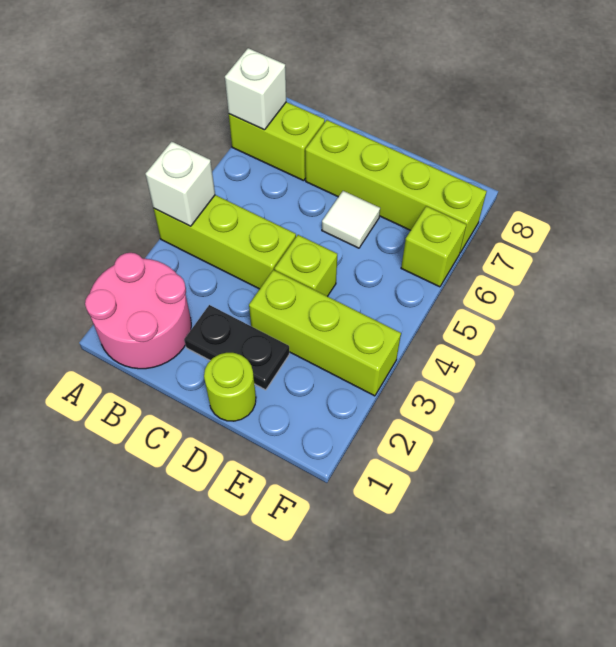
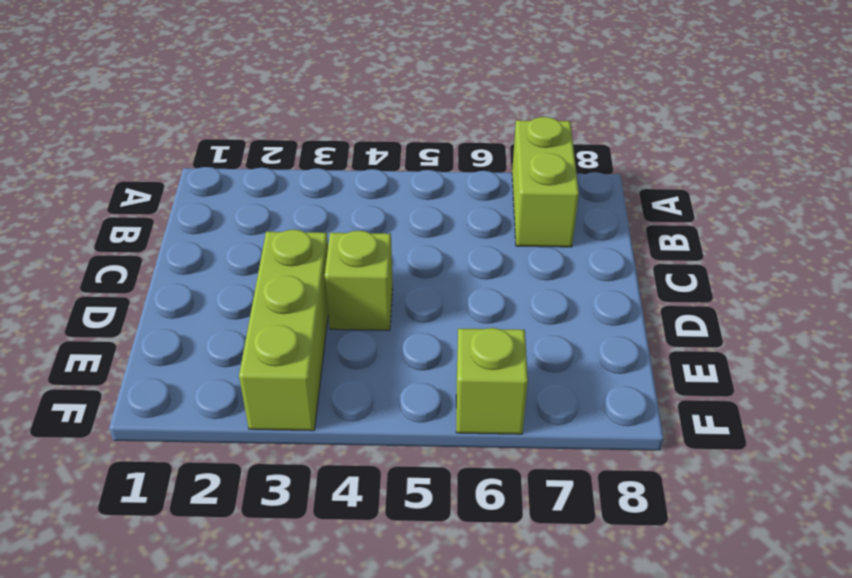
none -> pink round brick A1:B2 level 1
none -> lime brick A4:C4 level 1
none -> black plate C2:D2 level 1

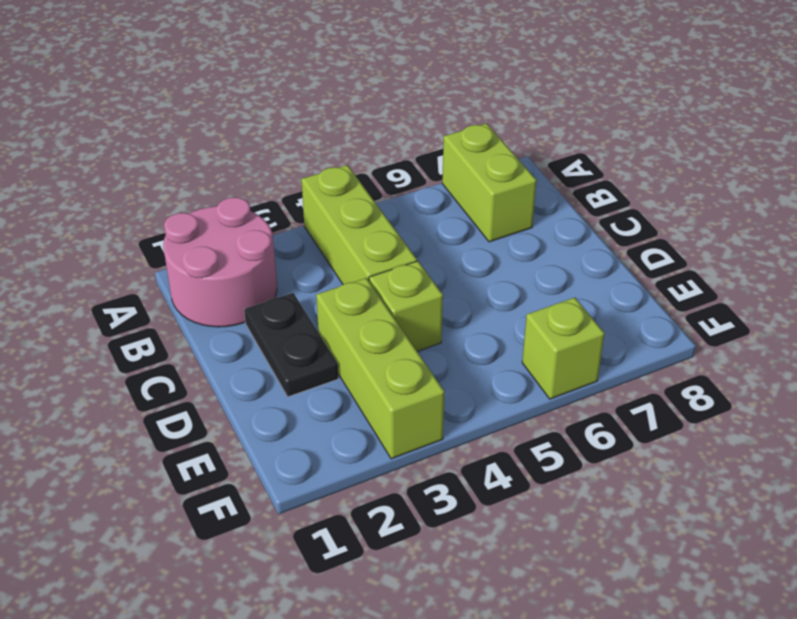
none -> lime brick C7:F7 level 1
none -> lime round brick D1 level 1
none -> white tile D6 level 1

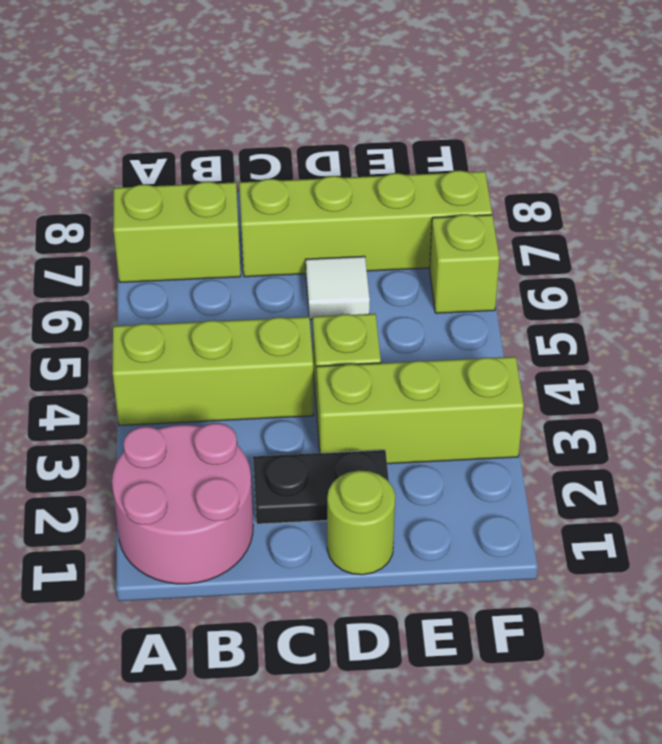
none -> white brick A4 level 2
none -> white brick A7 level 2

